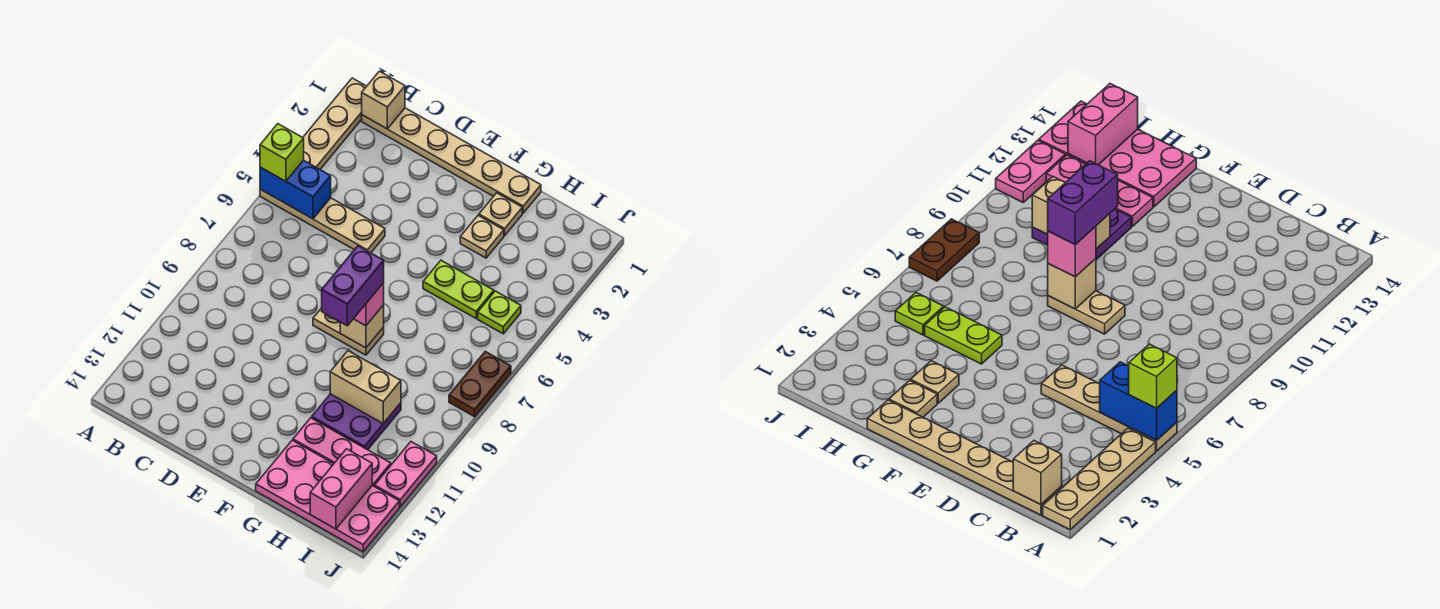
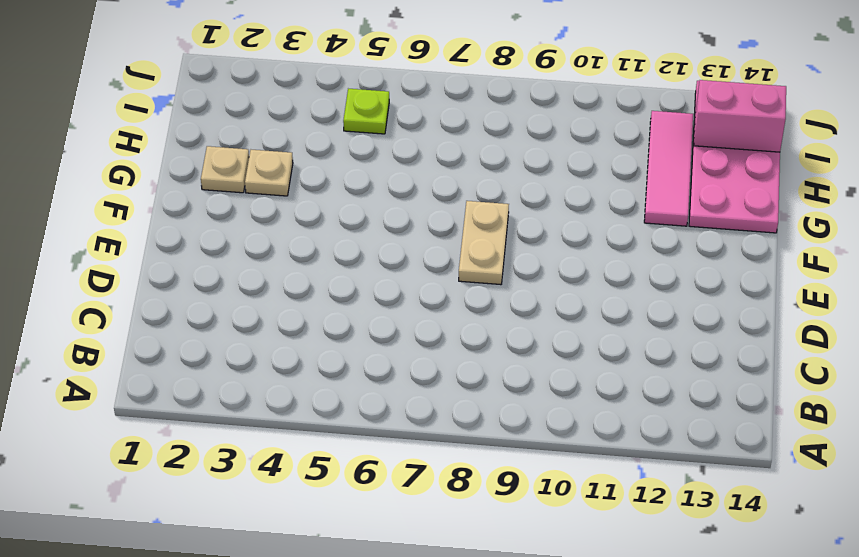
pink tile G12:I12 level 1 -> pink plate G12:I12 level 1
none -> tan plate A1:A4 level 1
none -> tan plate A5:D5 level 1
none -> tan plate B1:G1 level 1

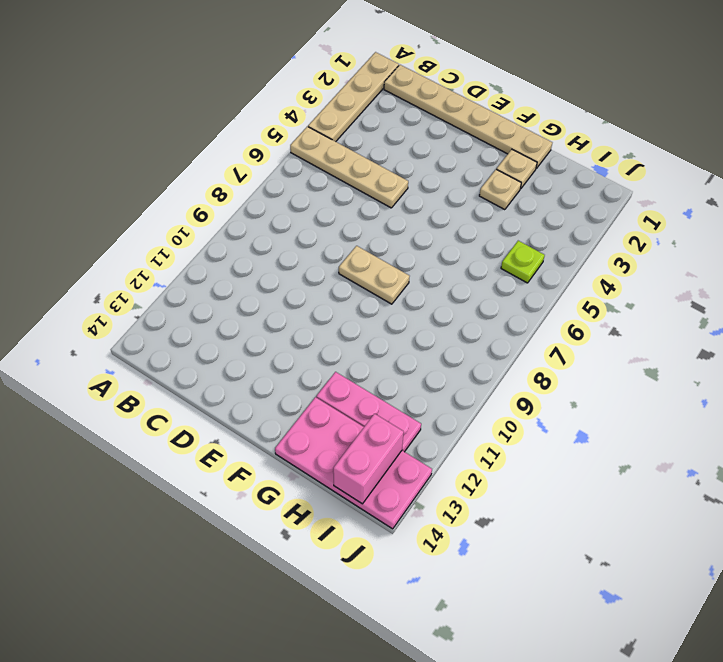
none -> lime plate G5:H5 level 1
none -> purple plate G10:H11 level 1
none -> brown plate J7:J8 level 1

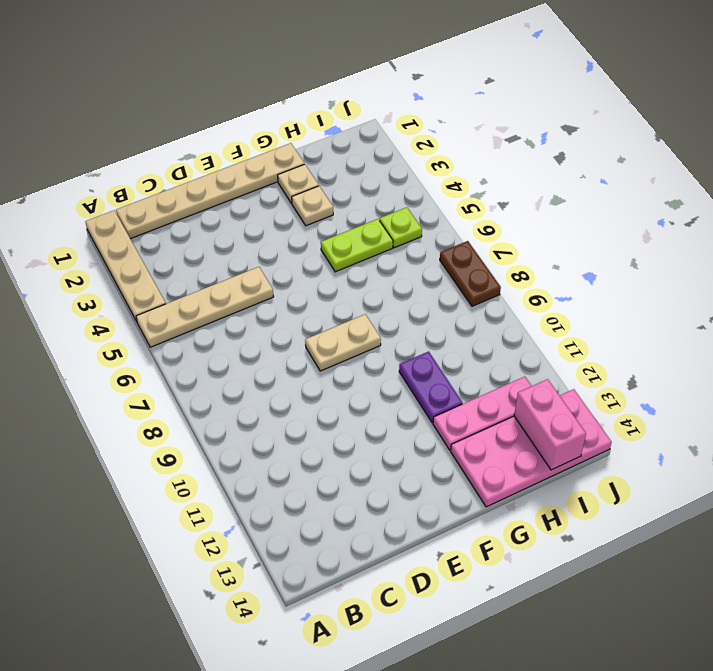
purple plate G10:G11 level 1 -> purple plate G10:H11 level 1
none -> pink plate J11:J12 level 1
none -> blue brick A5:B5 level 2
none -> tan brick B1 level 2

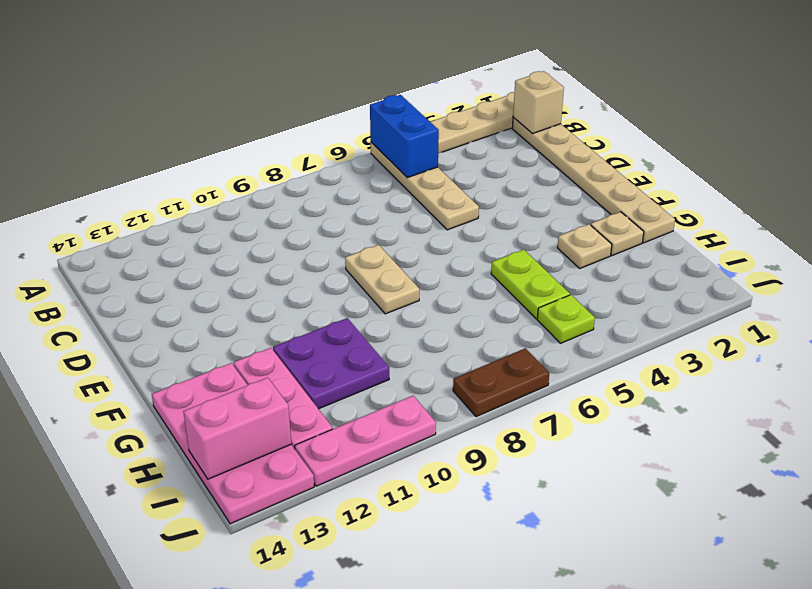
pink plate J10:J12 level 1 -> pink plate J11:J12 level 1
none -> tan brick F8 level 2
none -> tan brick G10:H10 level 2
none -> lime brick A5 level 3

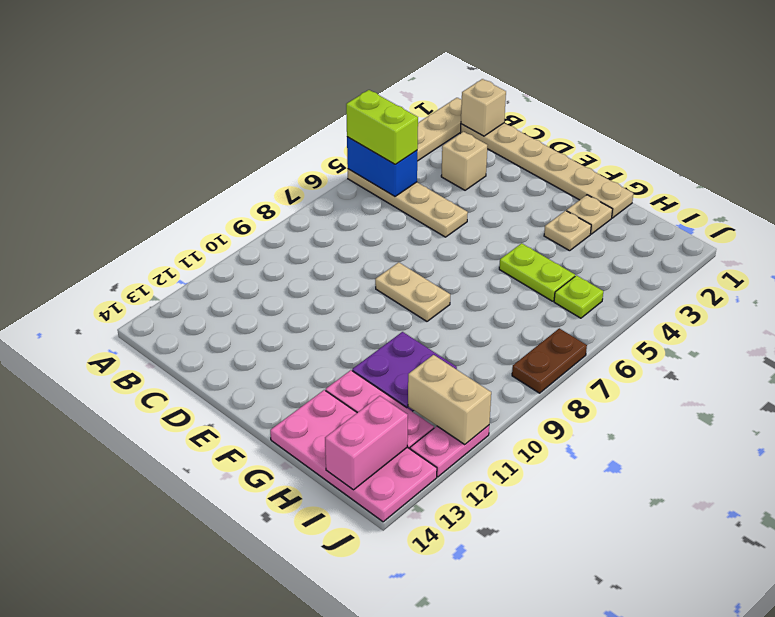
lime brick A5:B5 level 3 -> lime brick A5 level 3
tan brick C3 level 1 -> tan brick F8 level 2
tan brick I11:J11 level 2 -> tan brick G10:H10 level 2
none -> pink brick F8 level 3
none -> purple brick F8:F9 level 4

